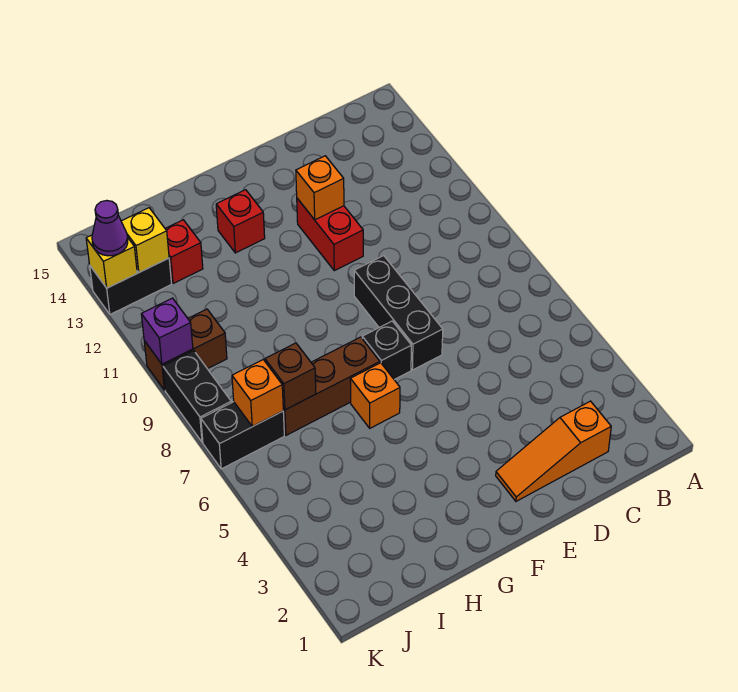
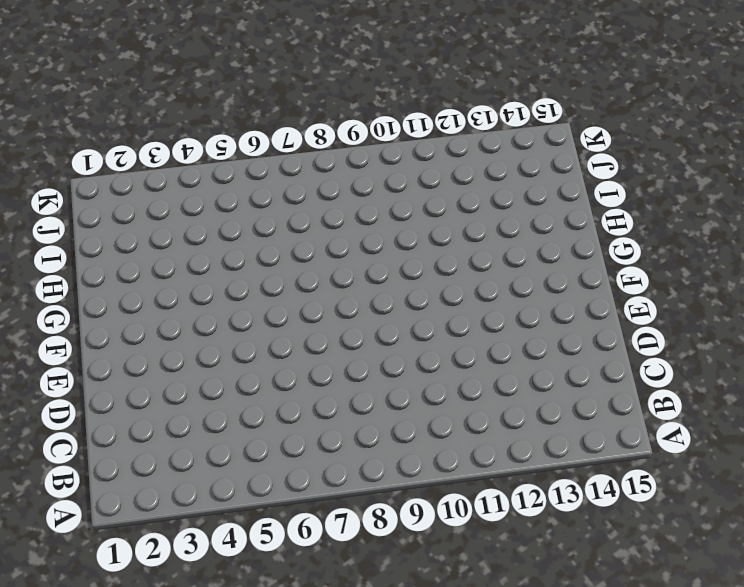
none -> orange slope C2:E2 level 1 top C
none -> black brick E7:E9 level 1
none -> red brick E11:E12 level 1

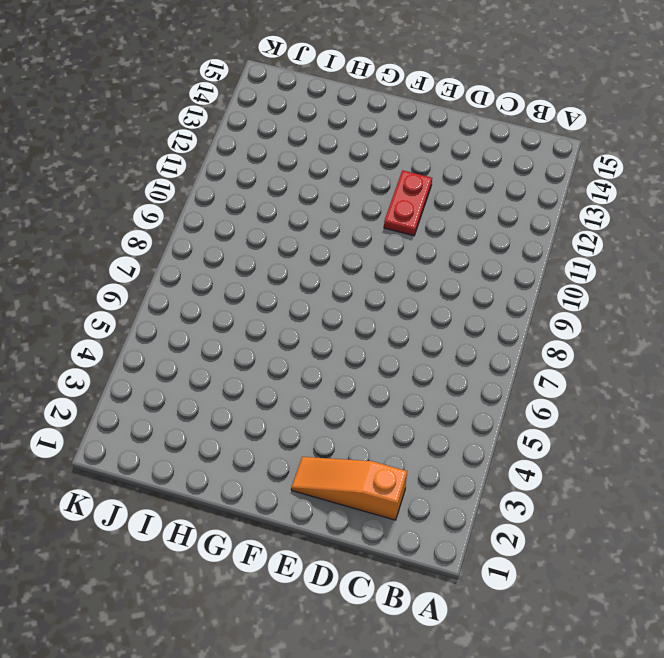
red plate E11:E12 level 1 -> red brick E11:E12 level 1
none -> black brick E7:E9 level 1
none -> black brick F7 level 1
none -> orange brick G6 level 1

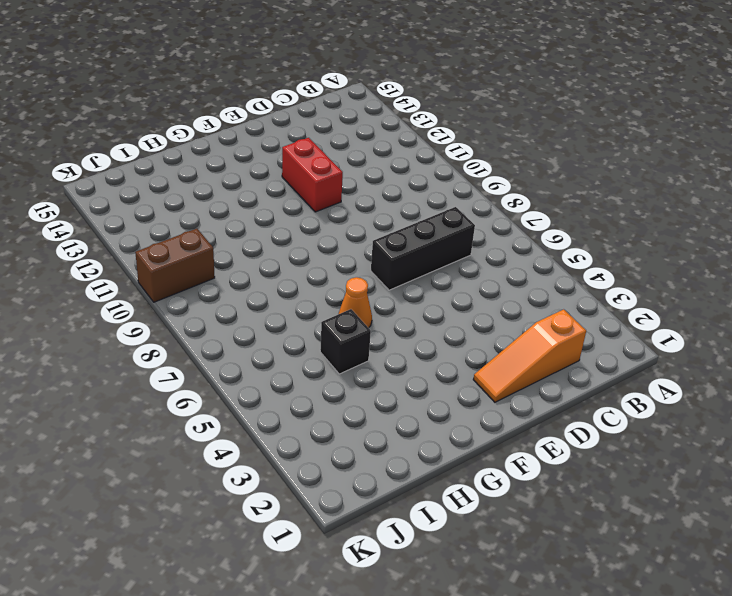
black brick C7:E7 level 1 -> black brick E7:E9 level 1
orange cone G6 level 1 -> orange brick G6 level 1
black brick H5 level 1 -> black brick F7 level 1
none -> brown brick G7:I7 level 1
none -> red brick G13 level 1
none -> red brick I13 level 1

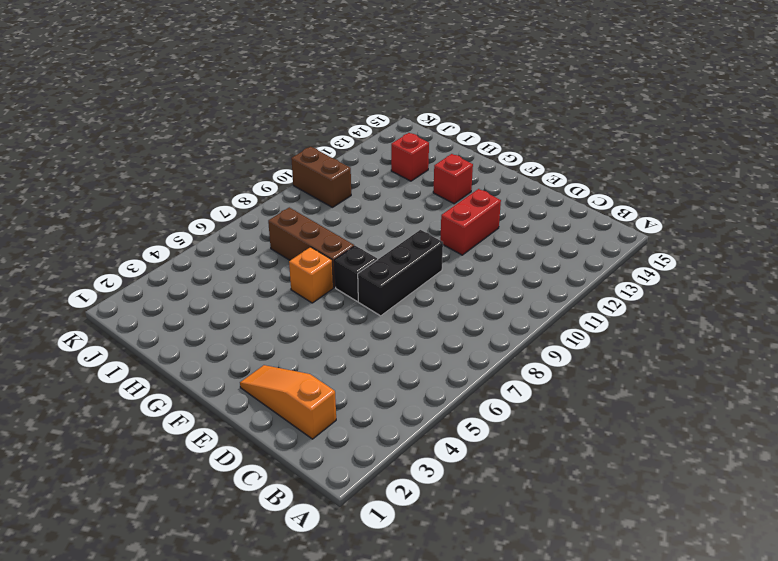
none -> black brick J7:K7 level 1
none -> black brick J13:K13 level 1
none -> black brick K8:K9 level 1

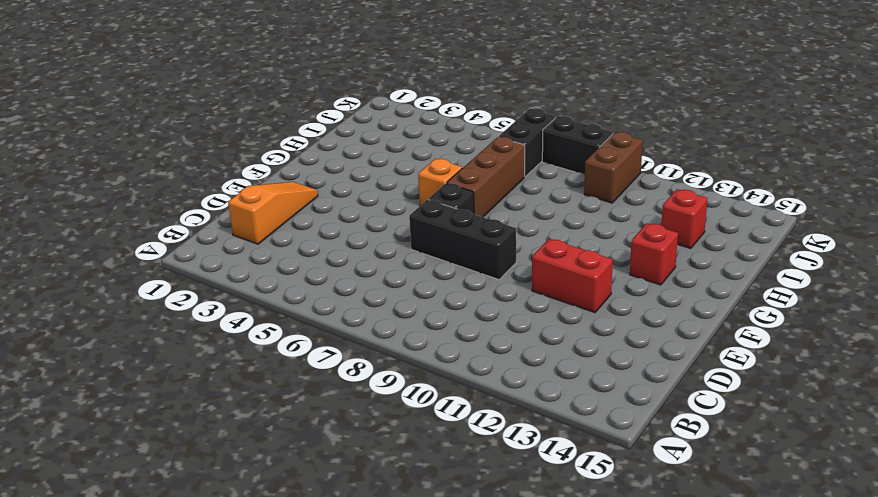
none -> black brick J13:K13 level 1
none -> orange brick E12 level 2
none -> brown brick I7 level 2

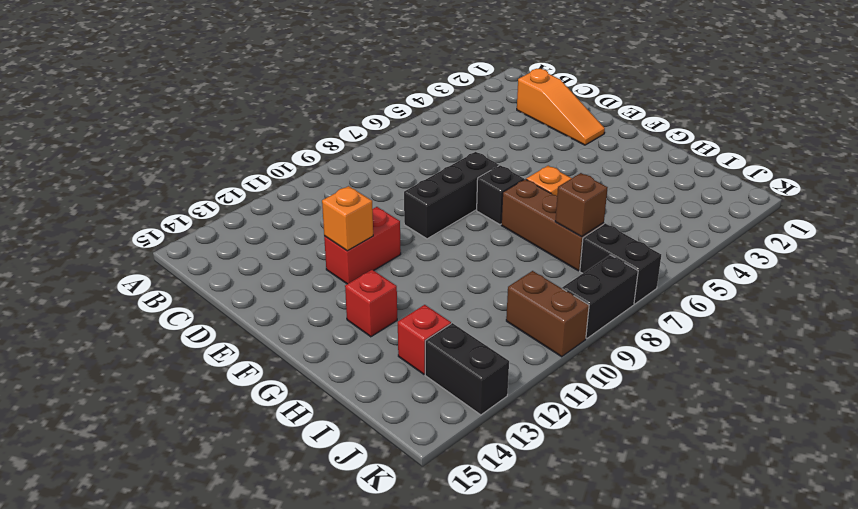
none -> orange brick J7 level 2
none -> yellow brick J13 level 2
none -> purple brick K10 level 2

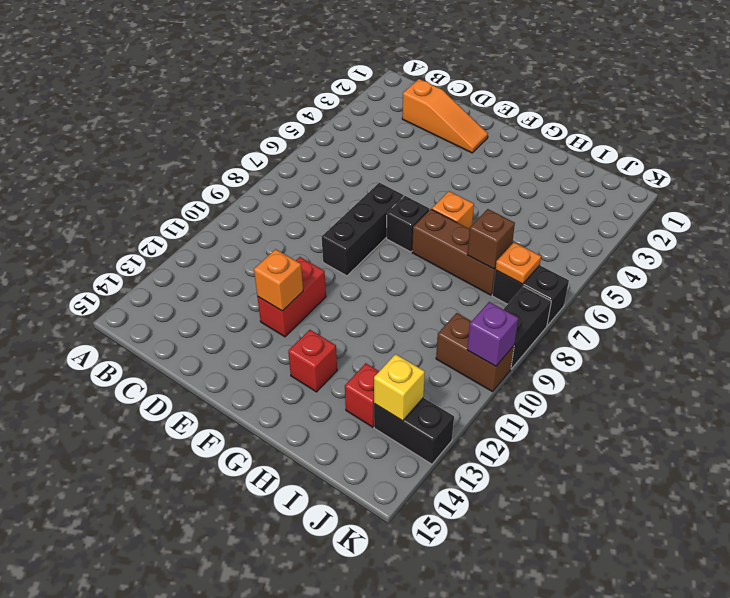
orange plate J7 level 2 -> orange brick J7 level 2
none -> yellow brick K13 level 2
none -> purple cone K13 level 3

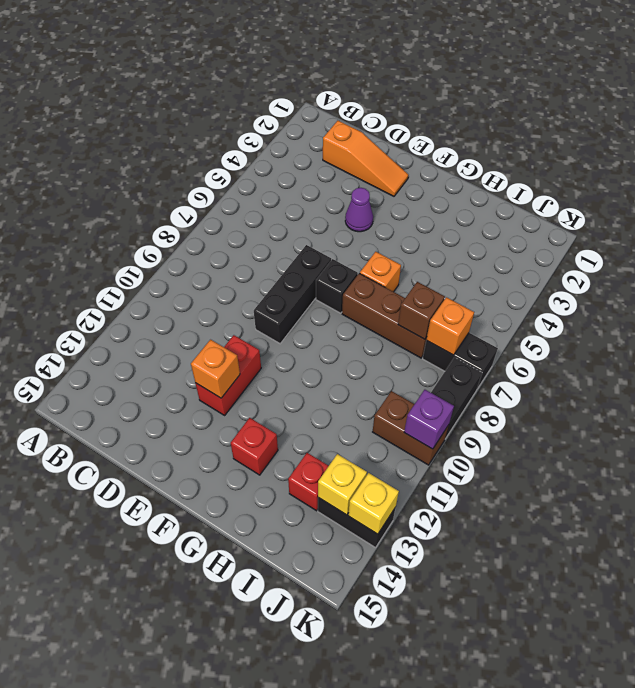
purple cone E4 level 1 -> purple cone K13 level 3

